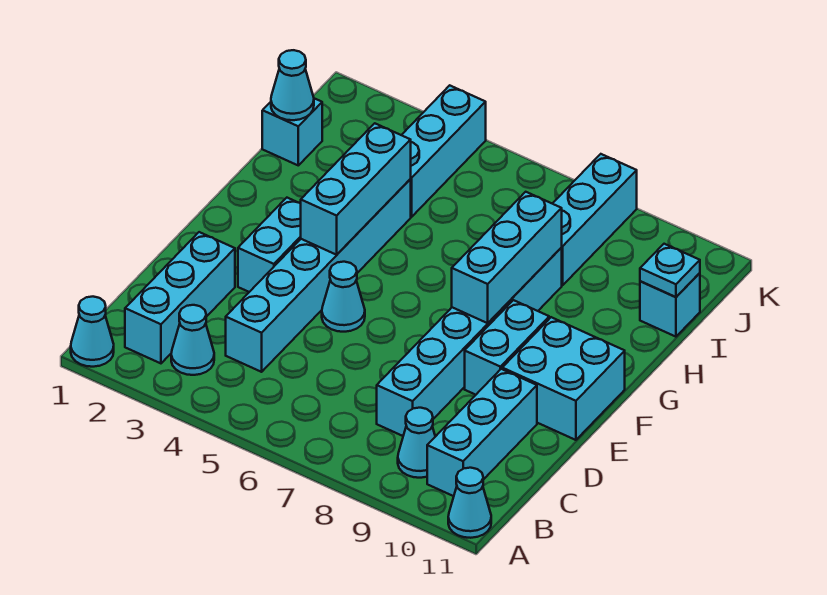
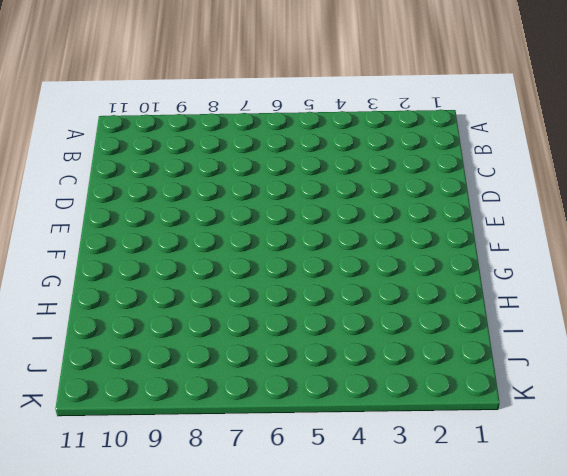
none -> cyan cone A1 level 1
none -> cyan cone A11 level 1
none -> cyan brick B2:D2 level 1

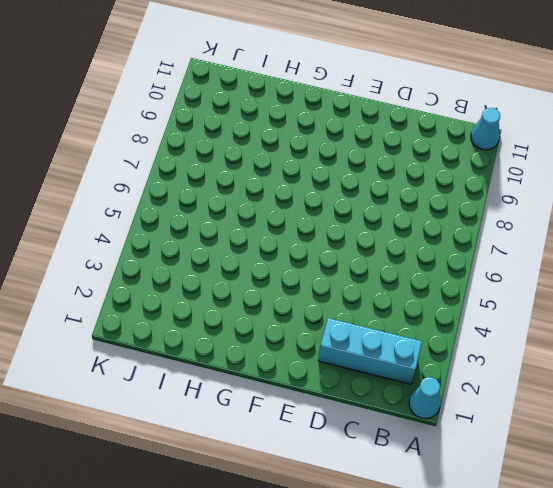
none -> cyan cone B3 level 1
none -> cyan cone B9 level 1
none -> cyan brick B10:D10 level 1

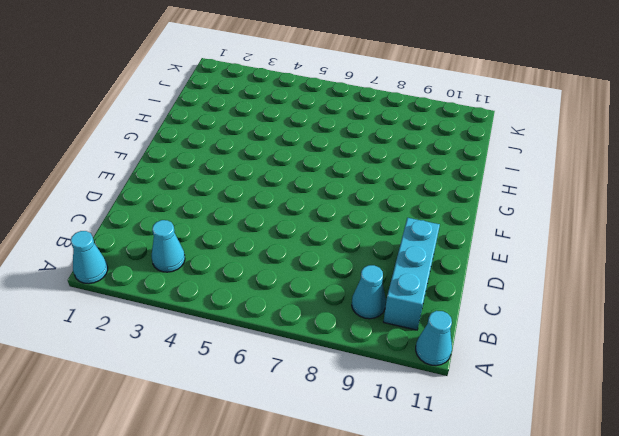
none -> cyan brick B2:D2 level 1
none -> cyan brick C4:H4 level 1
none -> cyan brick C8:H8 level 1

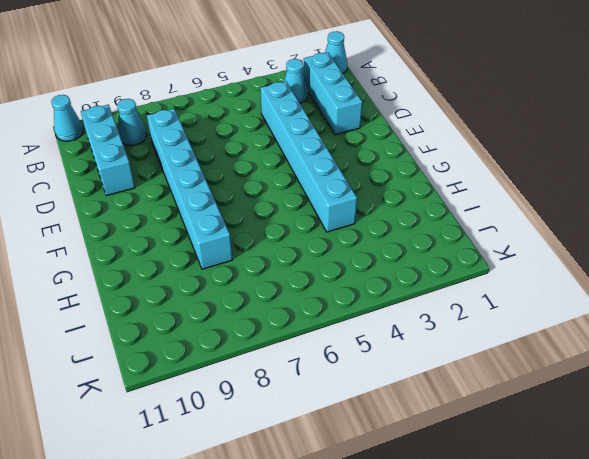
none -> cyan brick E3:F3 level 1
none -> cyan cone E5 level 1
none -> cyan brick E9:F9 level 1

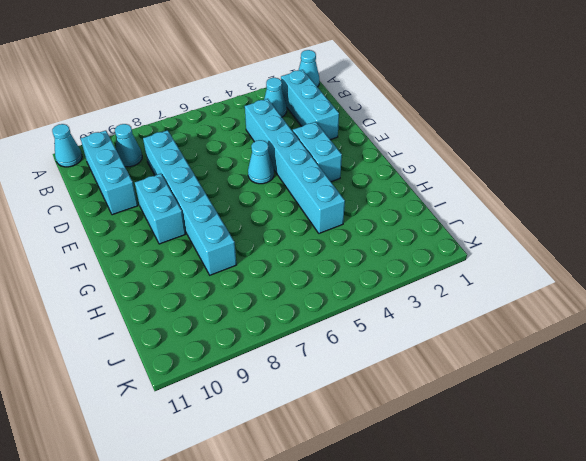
none -> cyan brick E10:F11 level 1
none -> cyan brick I1 level 1
none -> cyan brick I4:K4 level 1

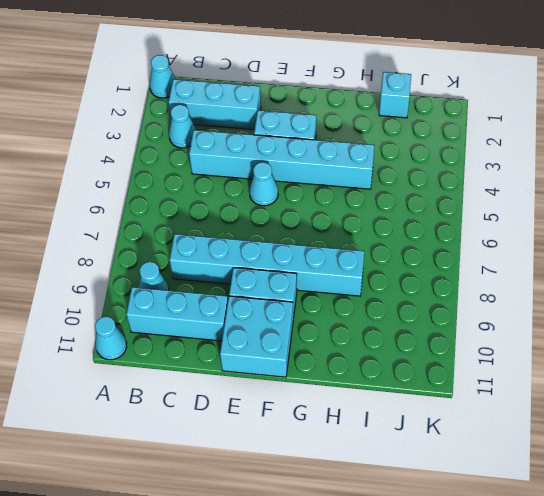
none -> cyan brick I4:K4 level 1
none -> cyan brick I8:K8 level 1
none -> cyan brick I11 level 1

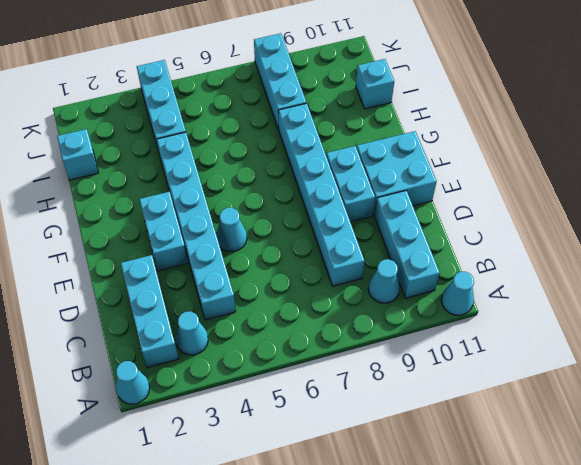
none -> cyan brick F4:H4 level 2
none -> cyan brick F8:H8 level 2
none -> cyan cone I1 level 2

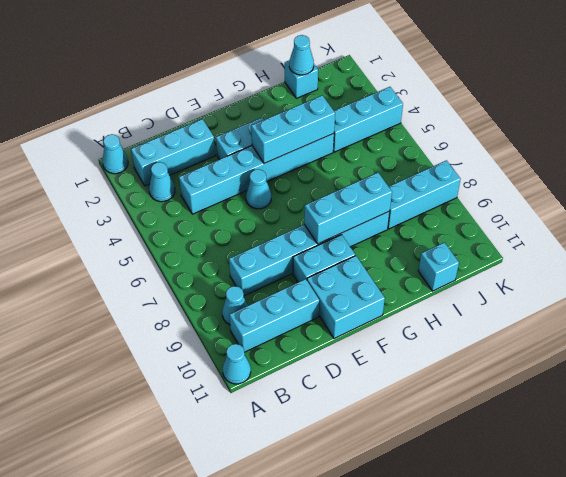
none -> cyan plate I11 level 2

